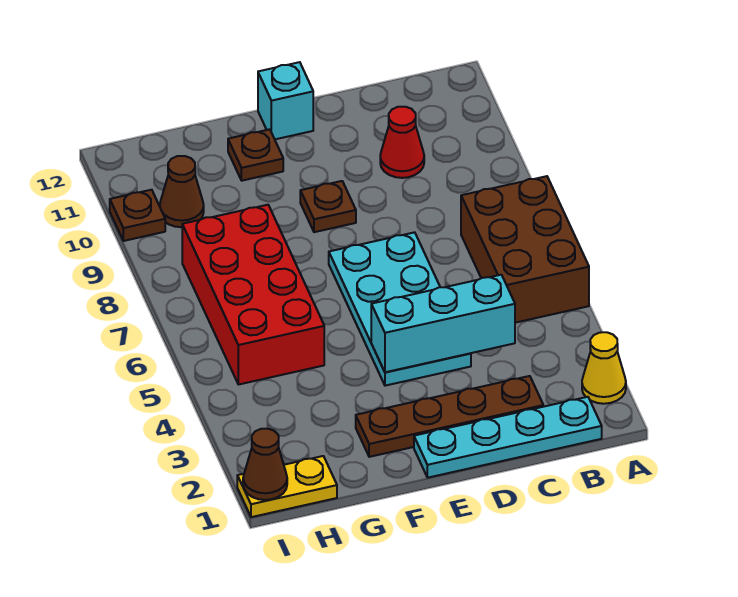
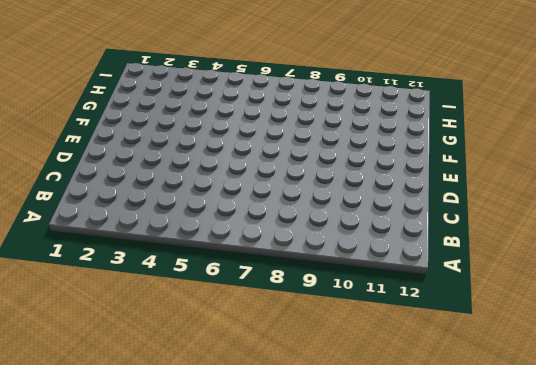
none -> yellow cone A2 level 1
none -> brown brick A5:B7 level 1
none -> cyan plate B1:E1 level 1

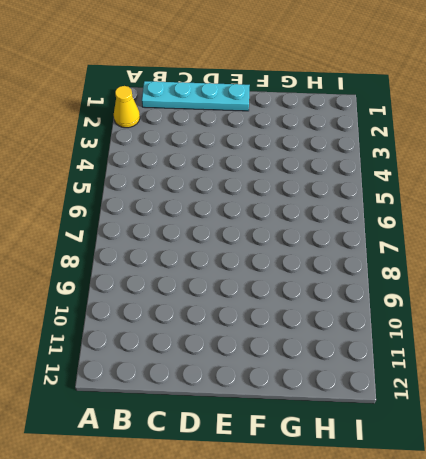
none -> brown brick A5:B7 level 1
none -> brown plate C2:F2 level 1
none -> red cone C10 level 1

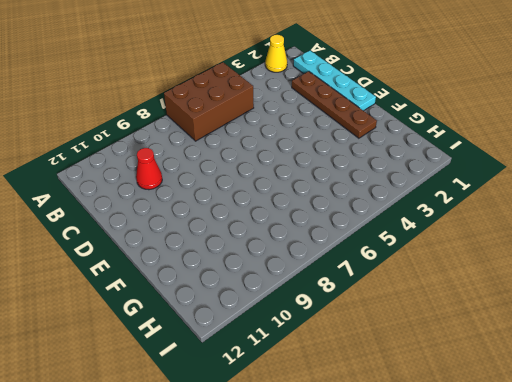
none -> cyan plate D4:E7 level 1
none -> brown plate E9 level 1
none -> cyan brick E12 level 1

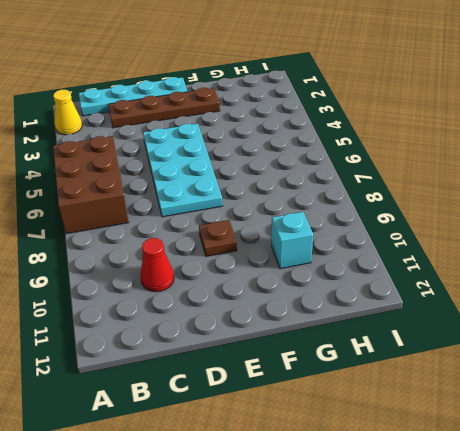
cyan brick G10 level 1 -> cyan brick E12 level 1
none -> brown plate F11 level 1
none -> red brick G5:H8 level 1
none -> yellow plate H1:I1 level 1

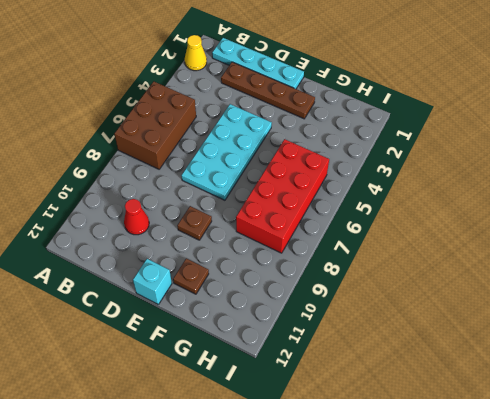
none -> yellow plate H1:I1 level 1
none -> brown cone H10 level 1
none -> brown plate I10 level 1

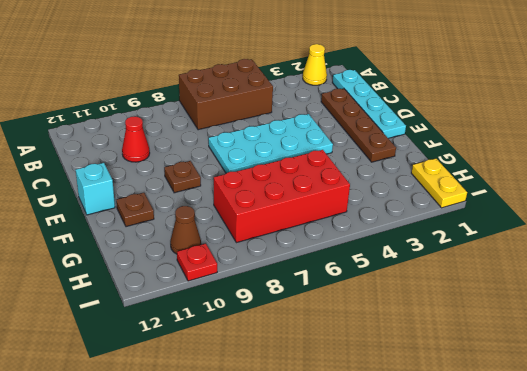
red plate I10 level 1 -> brown plate I10 level 1
none -> cyan brick C4:E4 level 2
none -> brown cone I1 level 2

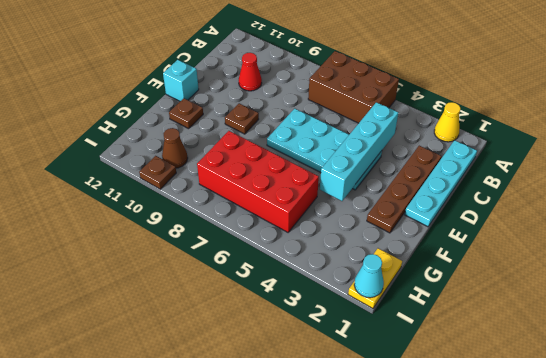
cyan brick C4:F4 level 2 -> cyan brick C4:E4 level 2
cyan cone I1 level 2 -> brown cone I1 level 2

